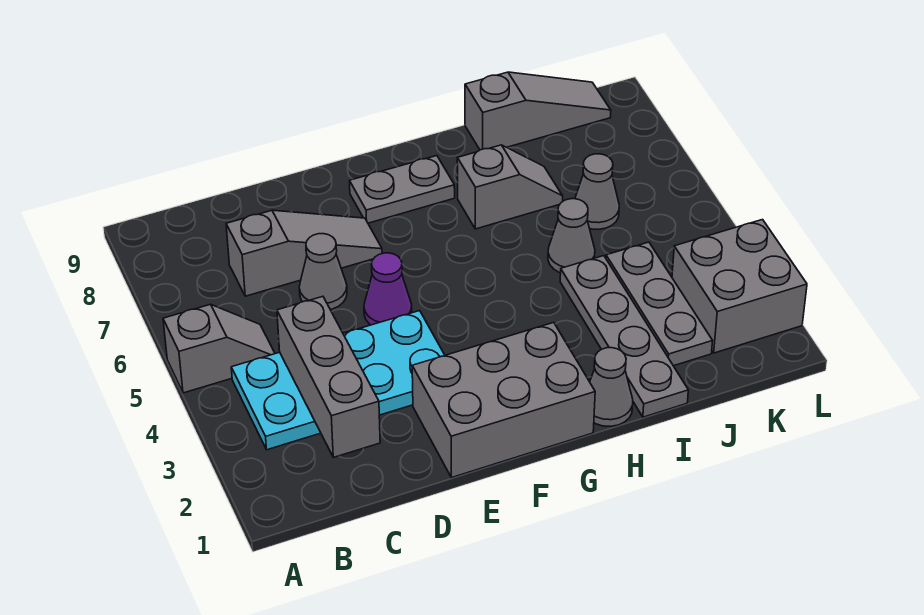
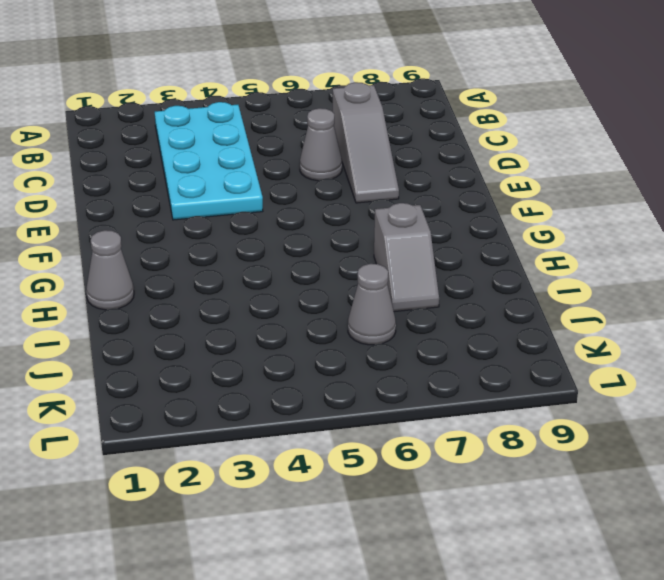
none -> grey slope A5:B5 level 1 top A
none -> grey brick E1:G2 level 1
none -> purple cone E5 level 1

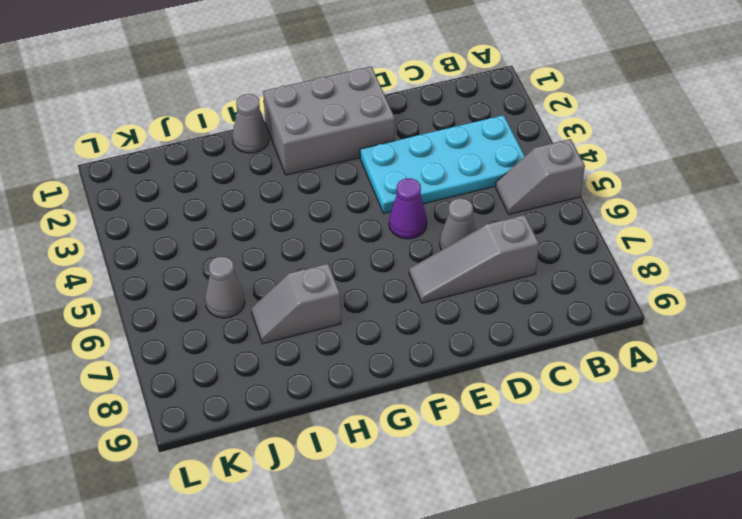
none -> grey plate F8:G8 level 1
none -> grey plate I1:I4 level 1
none -> grey cone I5 level 1

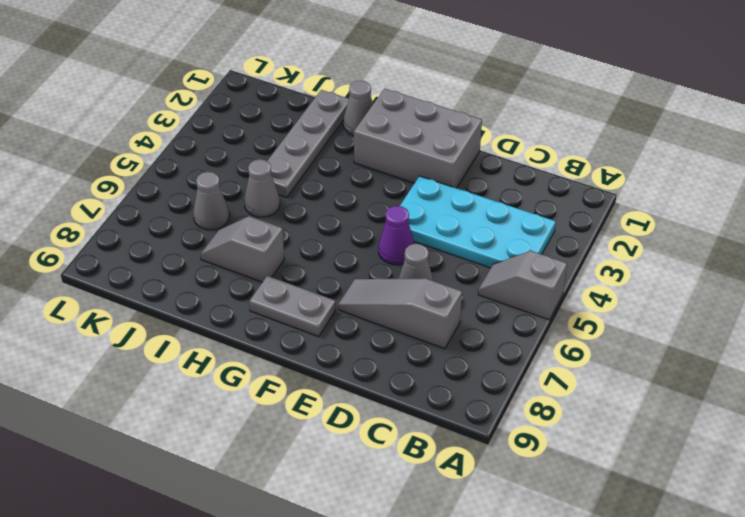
none -> grey slope I9:K9 level 1 top I
none -> grey plate J2:J4 level 1
none -> grey brick K2:L3 level 1

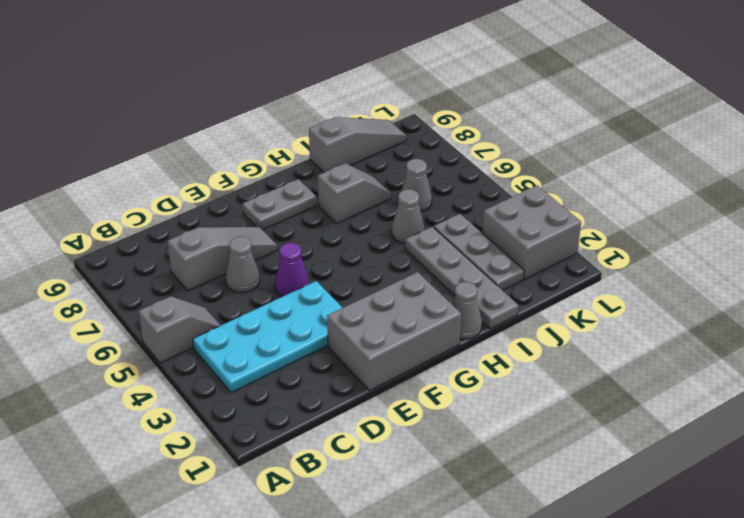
none -> grey brick C2:C4 level 2

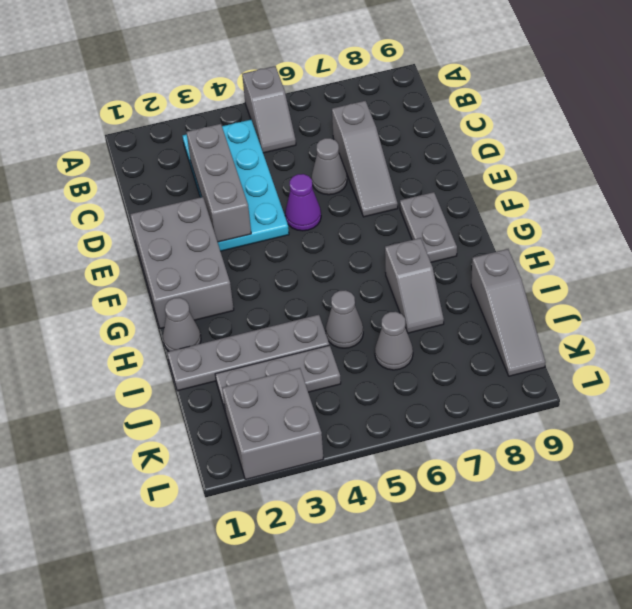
grey brick C3:E3 level 2 -> grey brick C2:C4 level 2

